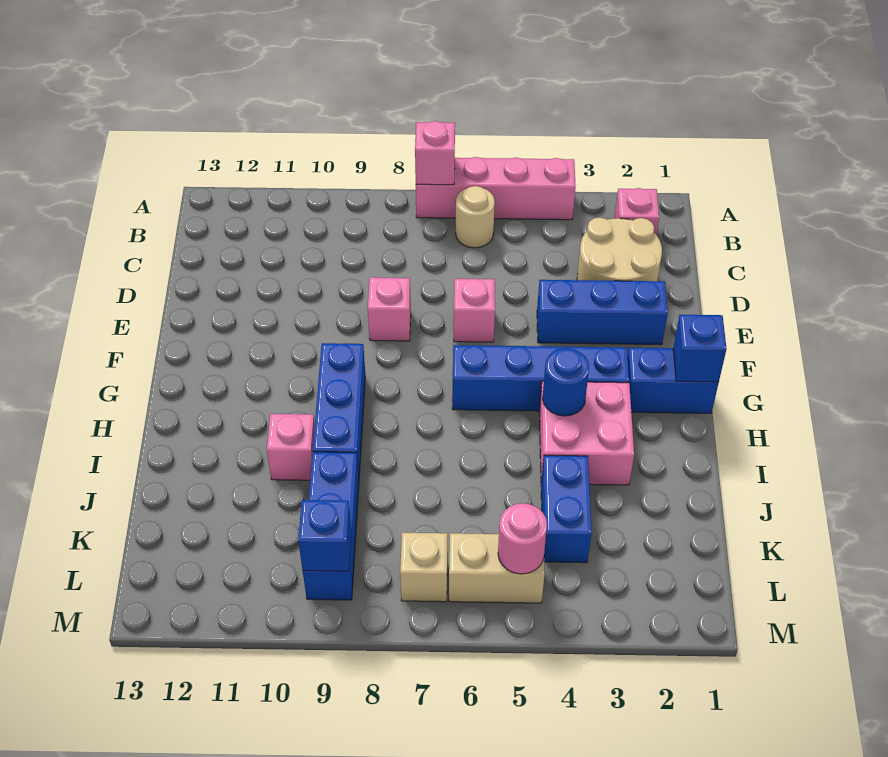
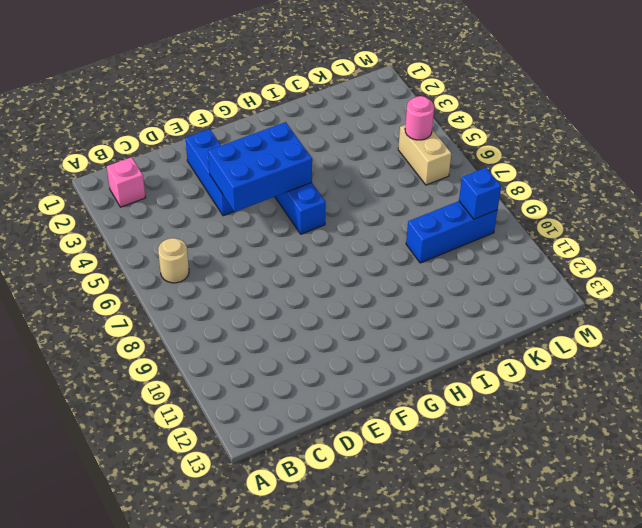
blue brick E4:G5 level 2 -> none
none -> pink brick A4:A7 level 1
none -> tan round brick C2:D3 level 1
none -> pink brick E6 level 1

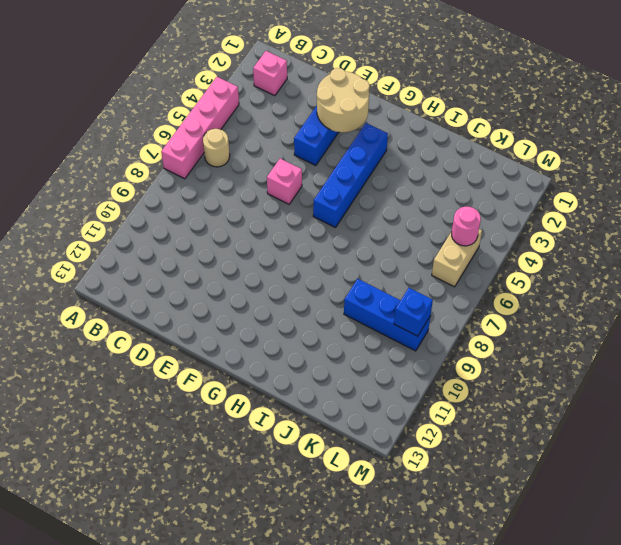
tan round brick E2:F3 level 2 -> tan round brick C2:D3 level 1
none -> pink brick E8 level 1
none -> blue brick G1:G2 level 1
none -> blue brick G9:I9 level 1

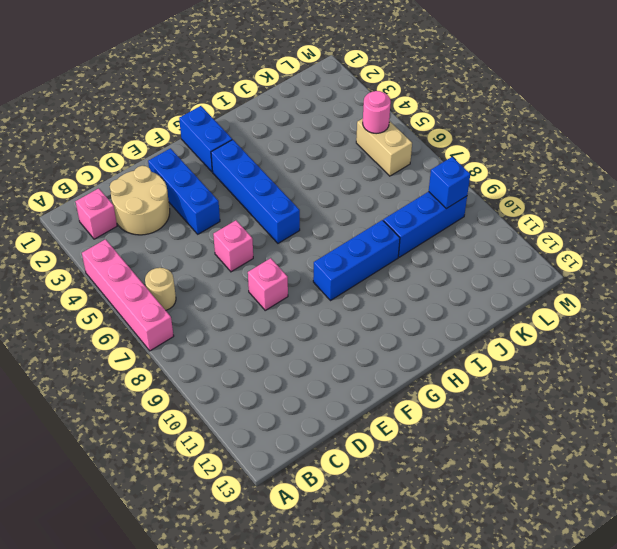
none -> pink brick H3:I4 level 1
none -> pink brick I10 level 1
none -> blue brick J4:K4 level 1

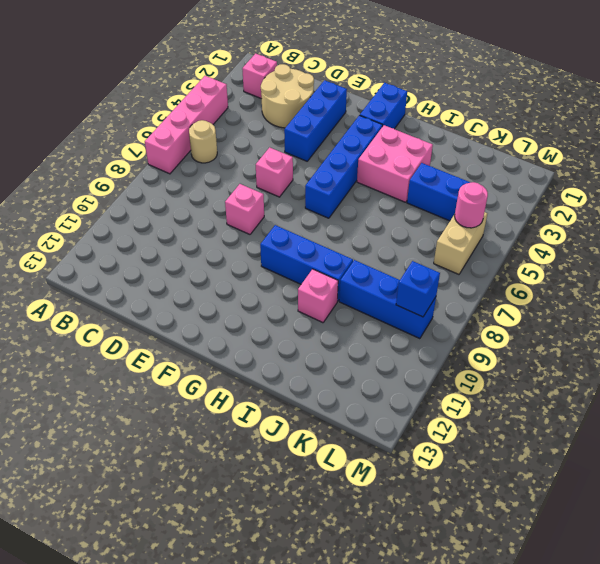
none -> tan brick L7 level 1
none -> pink brick A7 level 2
none -> blue brick G1 level 2

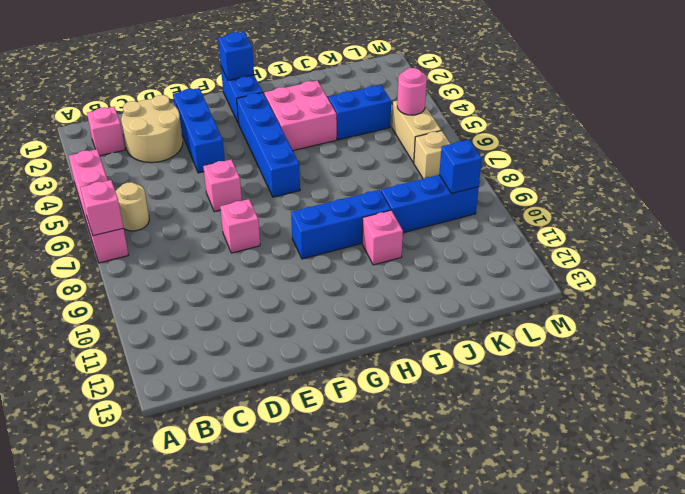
none -> blue round brick H4 level 2

